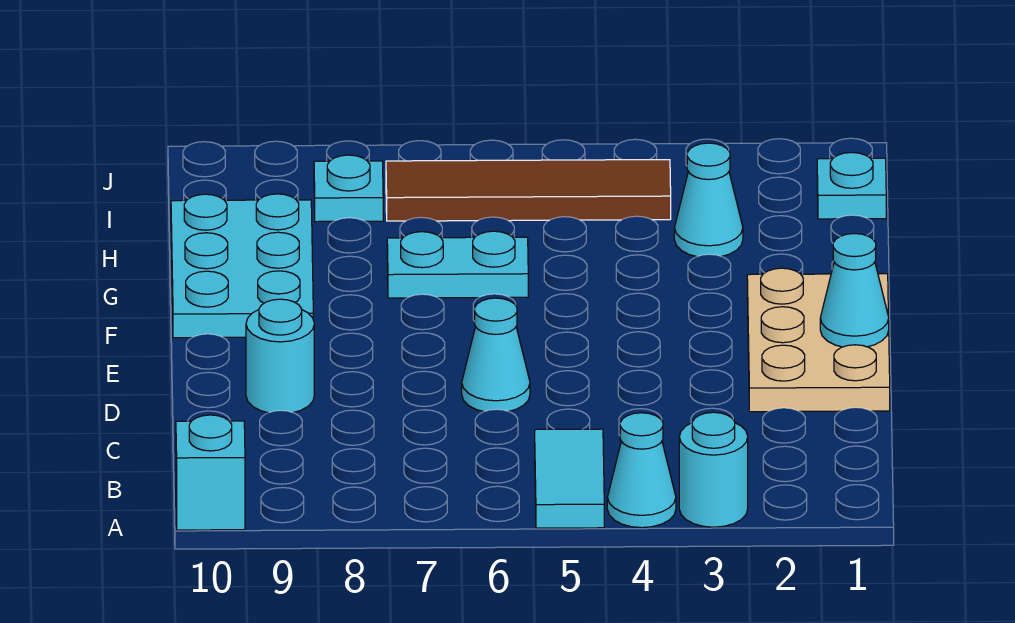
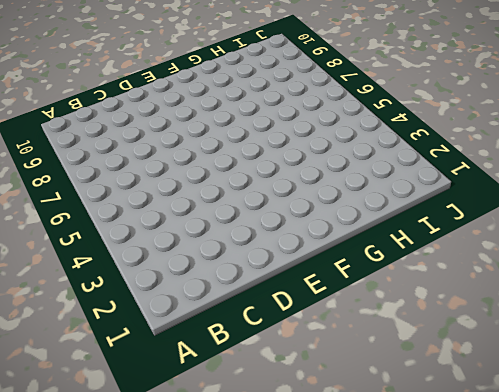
none -> cyan round brick A3 level 1
none -> cyan cone A4 level 1
none -> cyan tile A5:B5 level 1

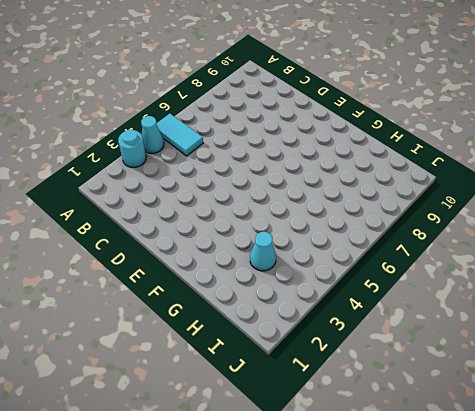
none -> cyan brick A10 level 1
none -> tan plate D1:F2 level 1
none -> cyan cone D6 level 1

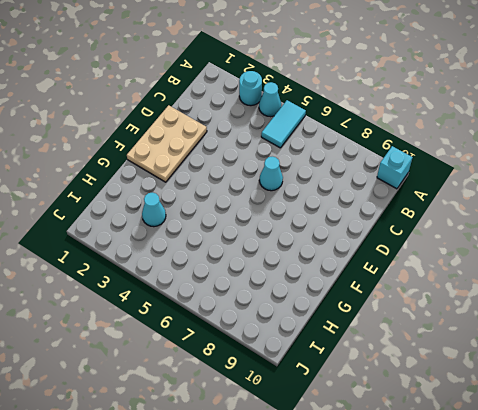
none -> cyan round brick D9 level 1
none -> cyan plate F9:H10 level 1
none -> cyan plate G6:G7 level 1

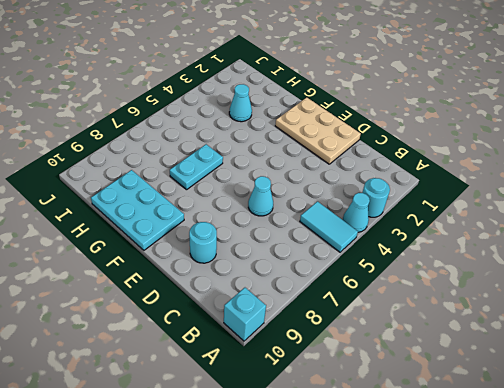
none -> cyan plate I1 level 1
none -> brown tile I4:I7 level 1
none -> cyan plate I8 level 1

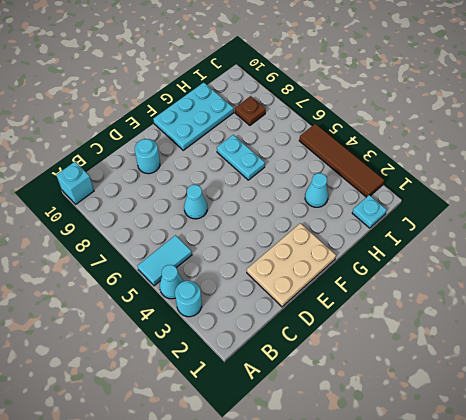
brown plate I8 level 1 -> cyan plate I8 level 1
brown tile J2:J5 level 1 -> brown tile I4:I7 level 1
none -> cyan cone E1 level 2

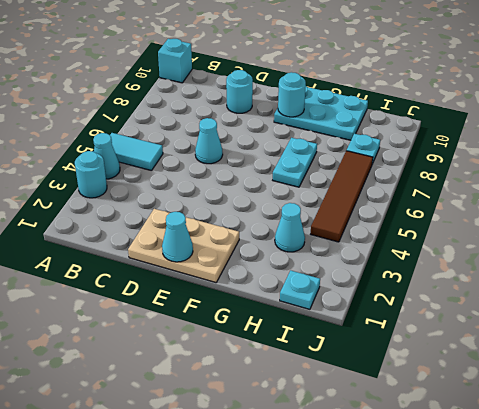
cyan round brick F9 level 2 -> none

